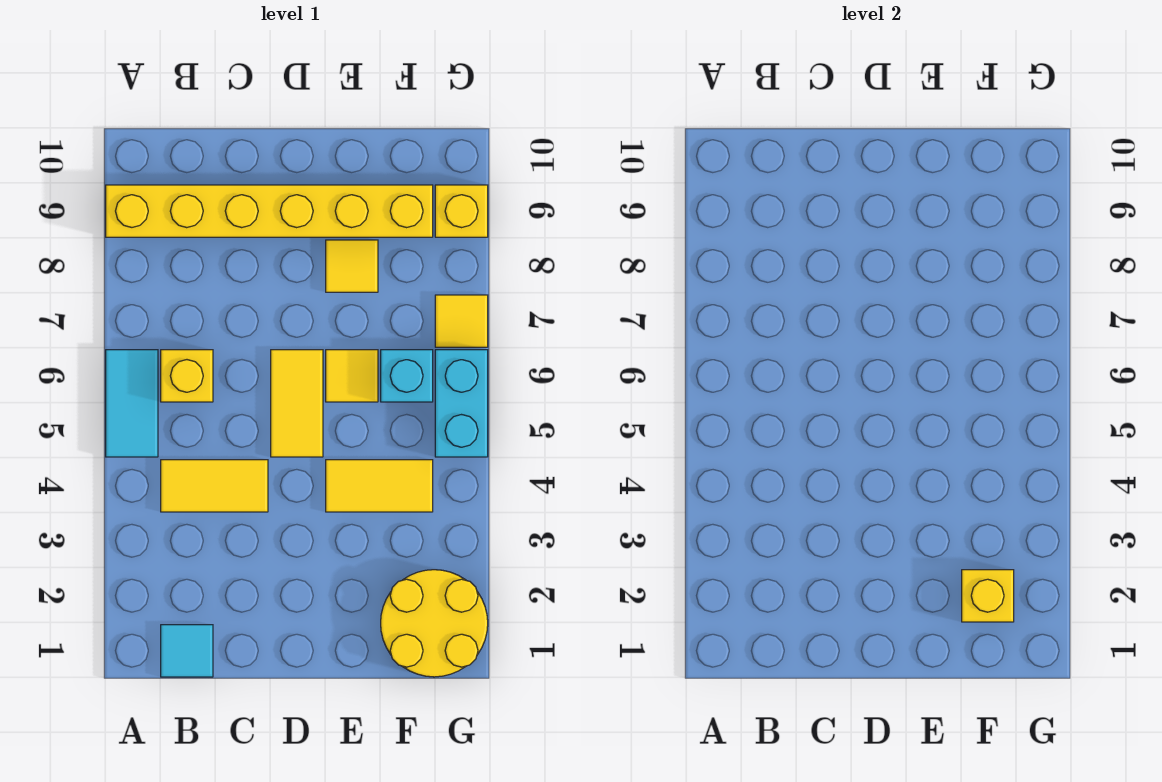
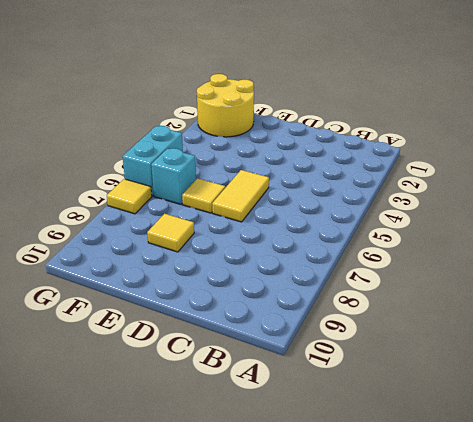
none -> cyan tile A5:A6 level 1
none -> yellow brick A9:F9 level 1
none -> cyan tile B1 level 1

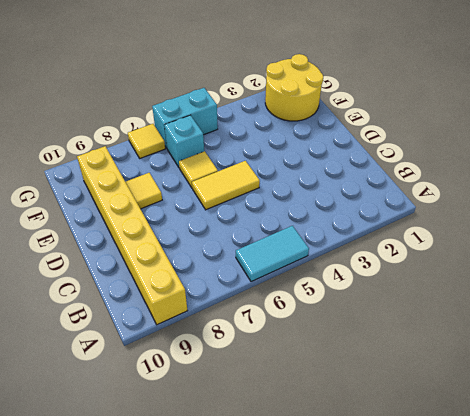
none -> cyan tile B1 level 1
none -> yellow tile B4:C4 level 1
none -> yellow brick B6 level 1

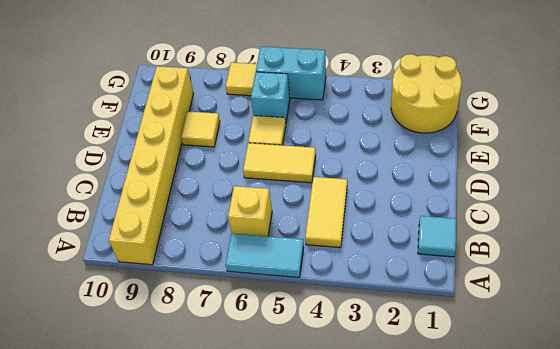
none -> yellow tile E4:F4 level 1
none -> yellow brick G9 level 1
none -> yellow brick F2 level 2

